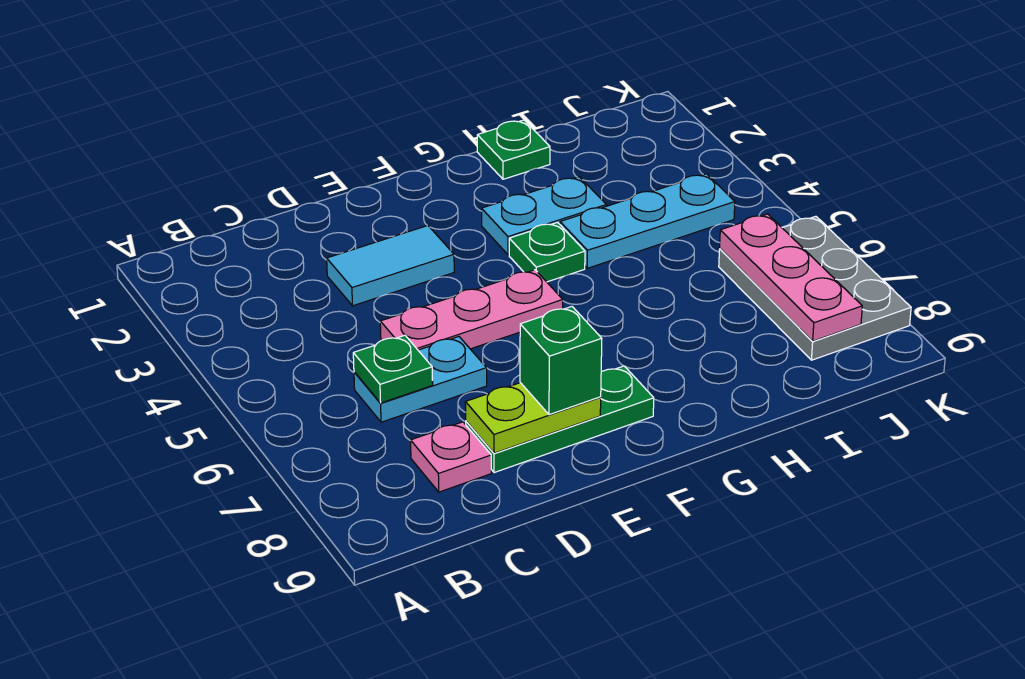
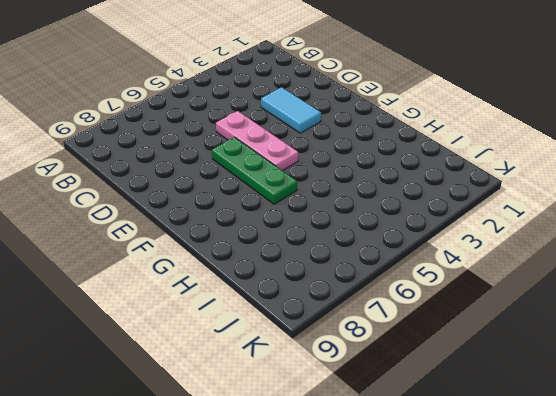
green plate E6:G6 level 1 -> green plate D8:F8 level 1
none -> cyan plate C6:D6 level 1
none -> pink plate C8 level 1
none -> cyan plate G3:H3 level 1

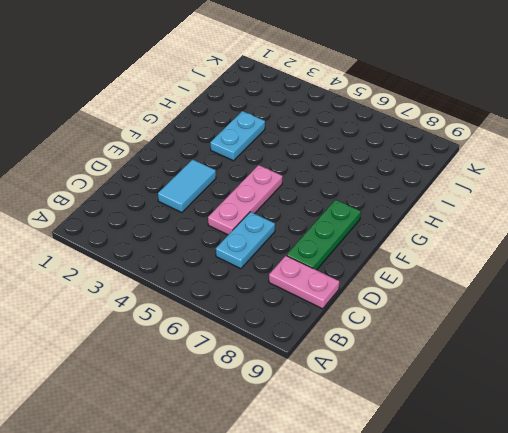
pink plate C8:C9 level 1 -> pink plate C8 level 1
none -> green plate G4 level 1
none -> green plate H1 level 1
none -> cyan plate H4:J4 level 1

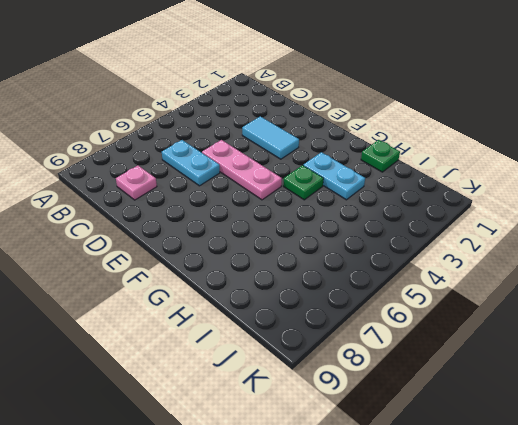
none -> green plate D8:F8 level 1
none -> cyan plate H4:J4 level 1
none -> grey plate J6:K8 level 1

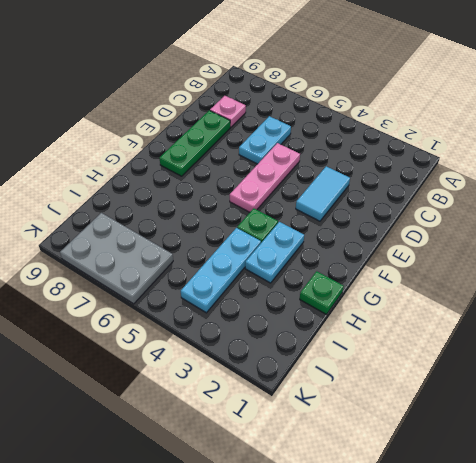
none -> green plate C6 level 2
none -> lime plate D8:E8 level 2
none -> pink plate J6:J8 level 2

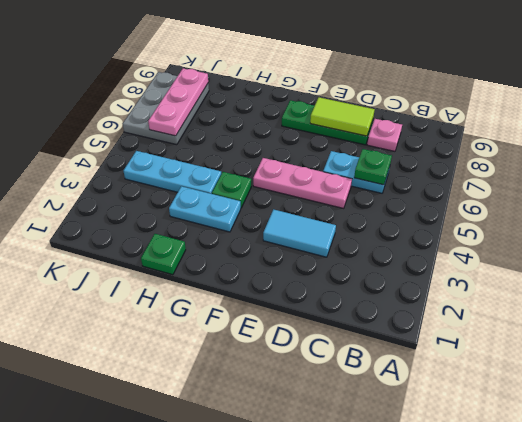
lime tile D8:E8 level 2 -> lime plate D8:E8 level 2
none -> green brick E8 level 3

